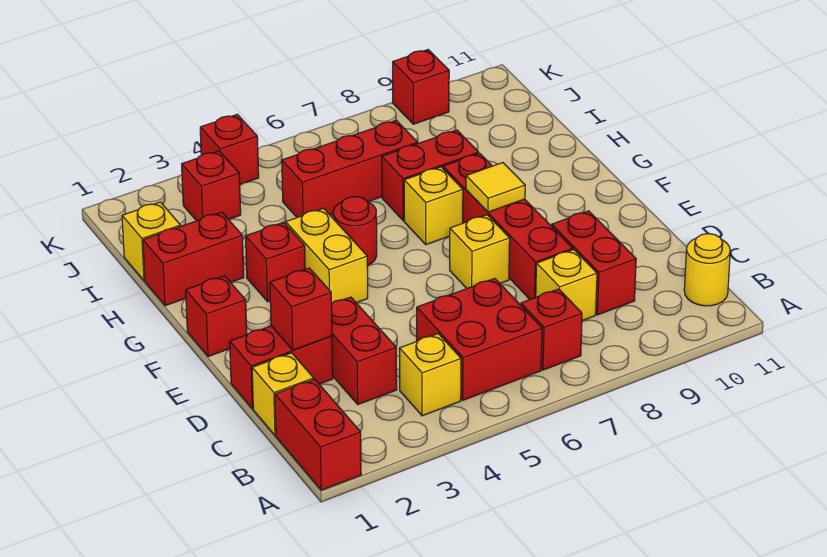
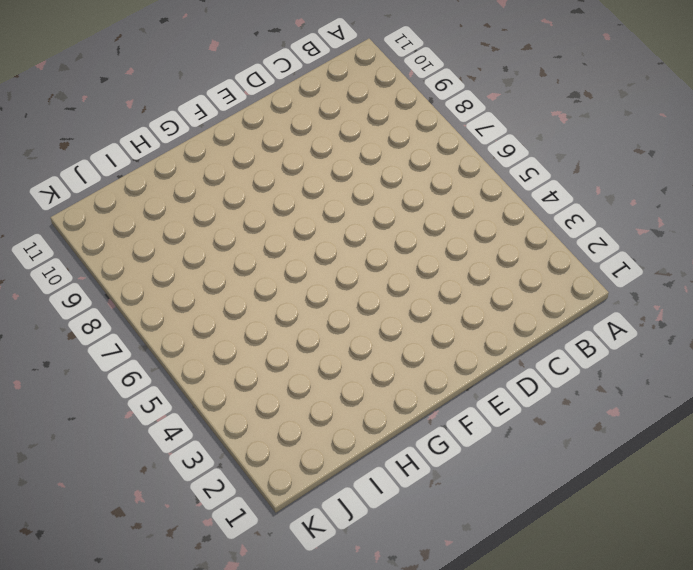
none -> red brick A1:B1 level 1
none -> yellow brick B4 level 1
none -> red brick B5:C6 level 1

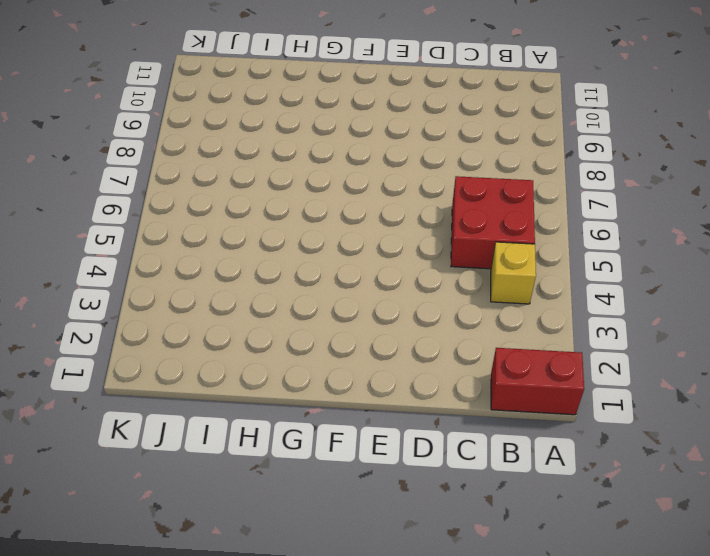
none -> red brick B7 level 1
none -> yellow round brick B11 level 1
none -> yellow brick C1 level 1

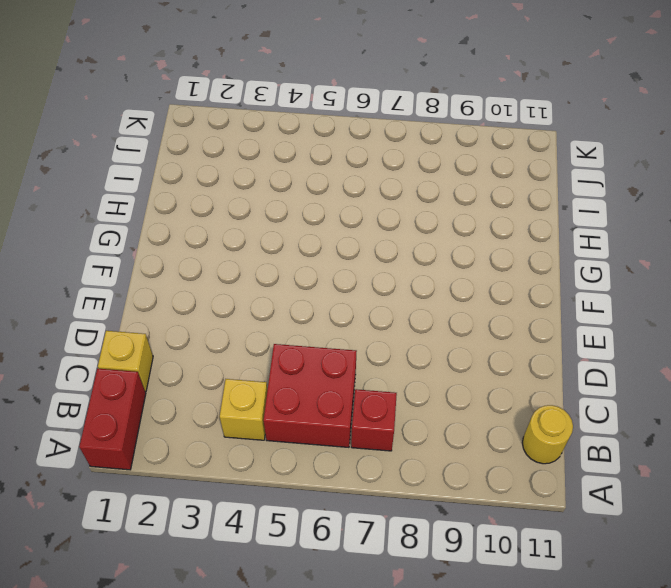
none -> red brick C3:D3 level 1
none -> yellow brick C8 level 1
none -> red brick C9:D9 level 1

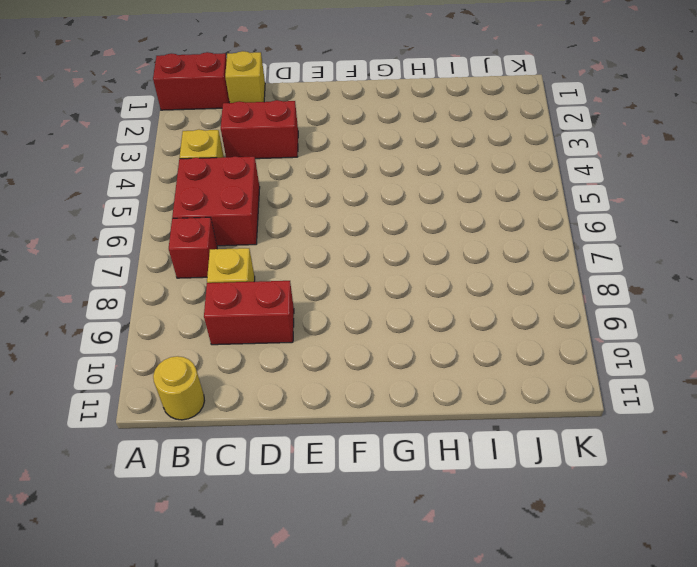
none -> red brick D1:D2 level 1
none -> red brick D8:G8 level 1
none -> yellow brick E7 level 1

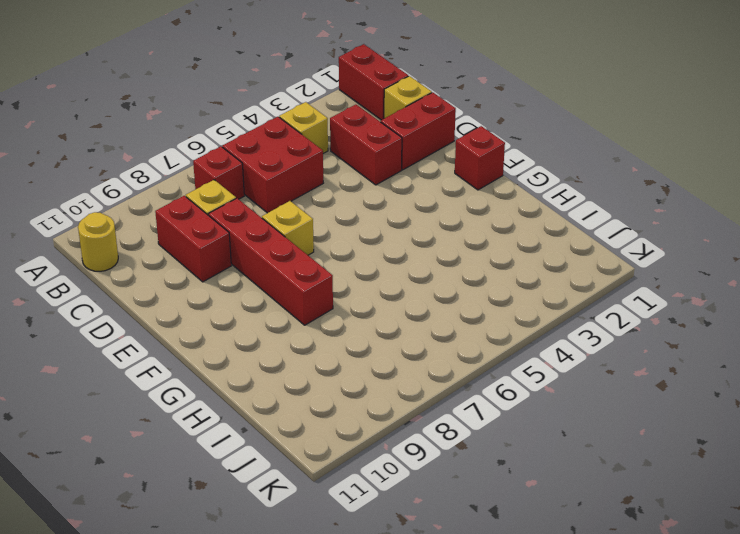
none -> yellow brick F4:G4 level 1
none -> red brick G3 level 1
none -> red round brick G5 level 1

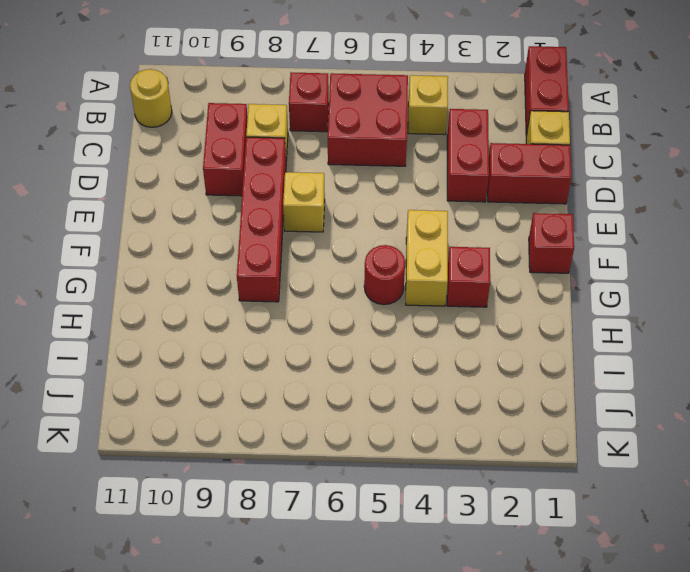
none -> yellow brick G7 level 1
none -> red brick H1:H2 level 1
none -> red brick H7:H8 level 1

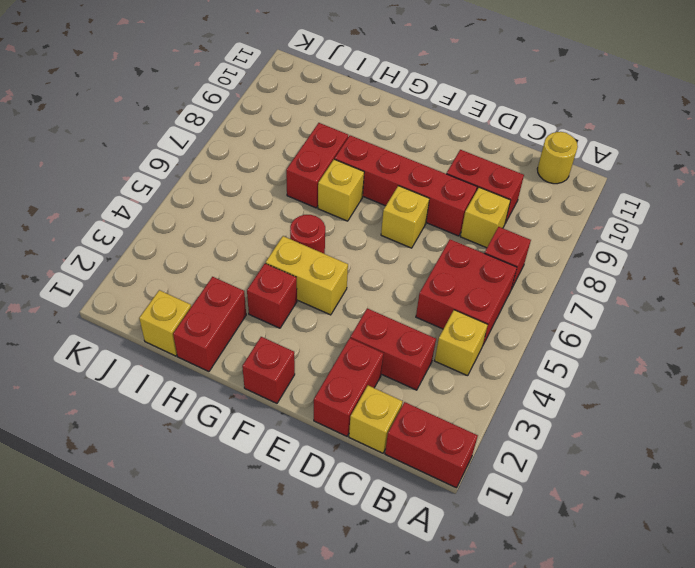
none -> red brick I5:I7 level 1
none -> red brick J3 level 1
none -> red brick K4 level 1

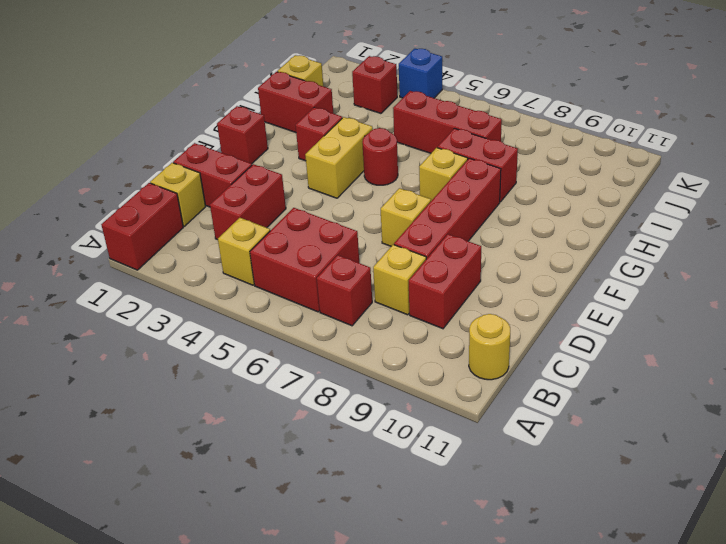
blue brick K4 level 1 -> red brick K4 level 1
none -> red brick K9 level 1
none -> red brick D2 level 2
none -> yellow tile F8 level 2

